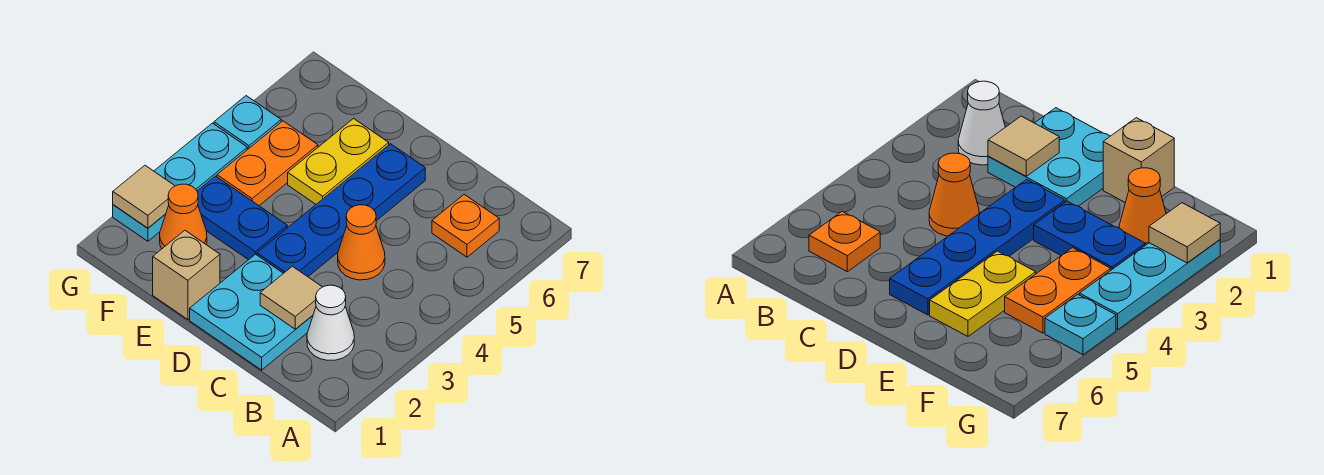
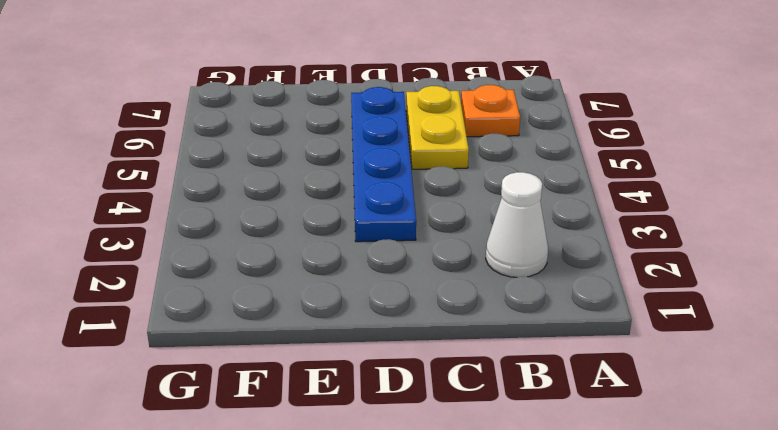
yellow plate C5:C6 level 1 -> yellow plate E5:E6 level 1
none -> cyan plate C1:D2 level 1
none -> orange cone C4 level 1
none -> tan brick E1 level 1

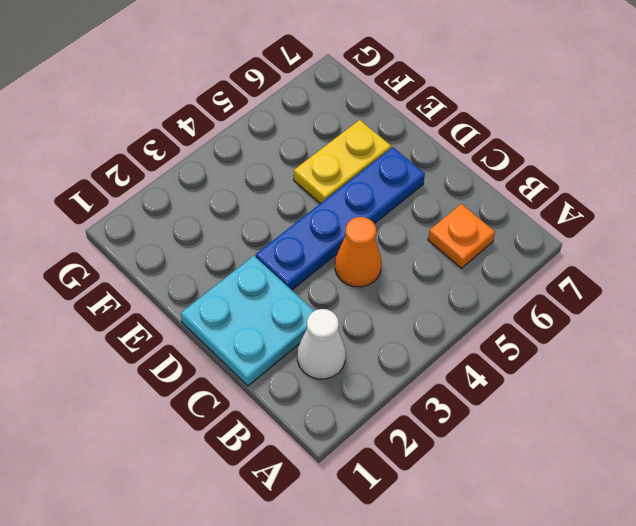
none -> tan brick E1 level 1
none -> blue plate E3:F3 level 1
none -> orange cone F2 level 1

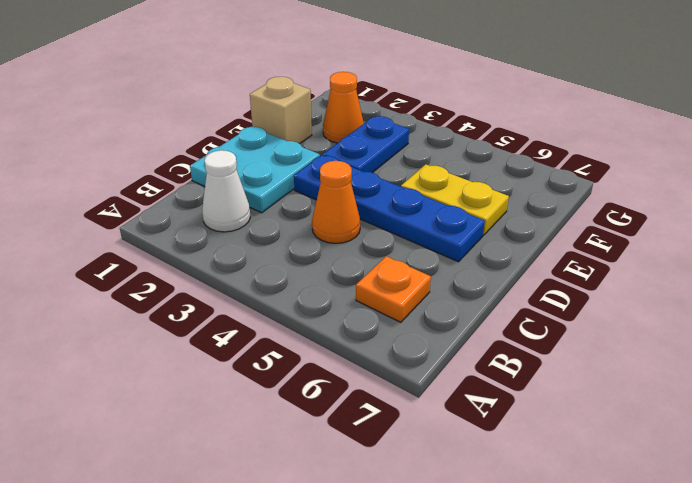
none -> orange plate F4:F5 level 1
none -> cyan plate G2:G4 level 1
none -> cyan plate G5 level 1

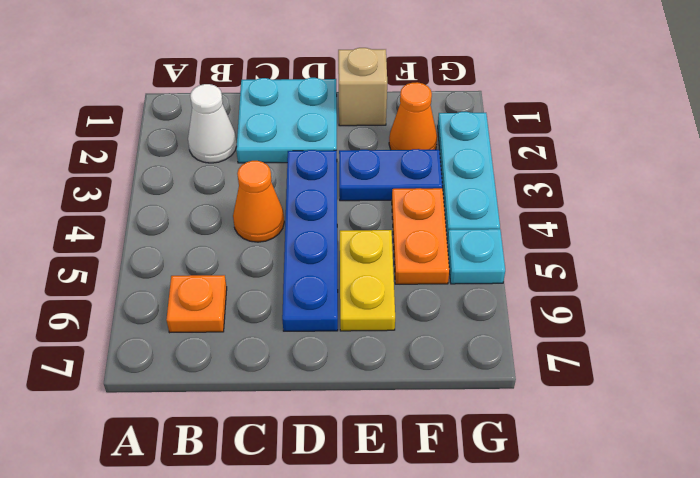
none -> tan tile C2 level 2
none -> tan tile G2 level 2

